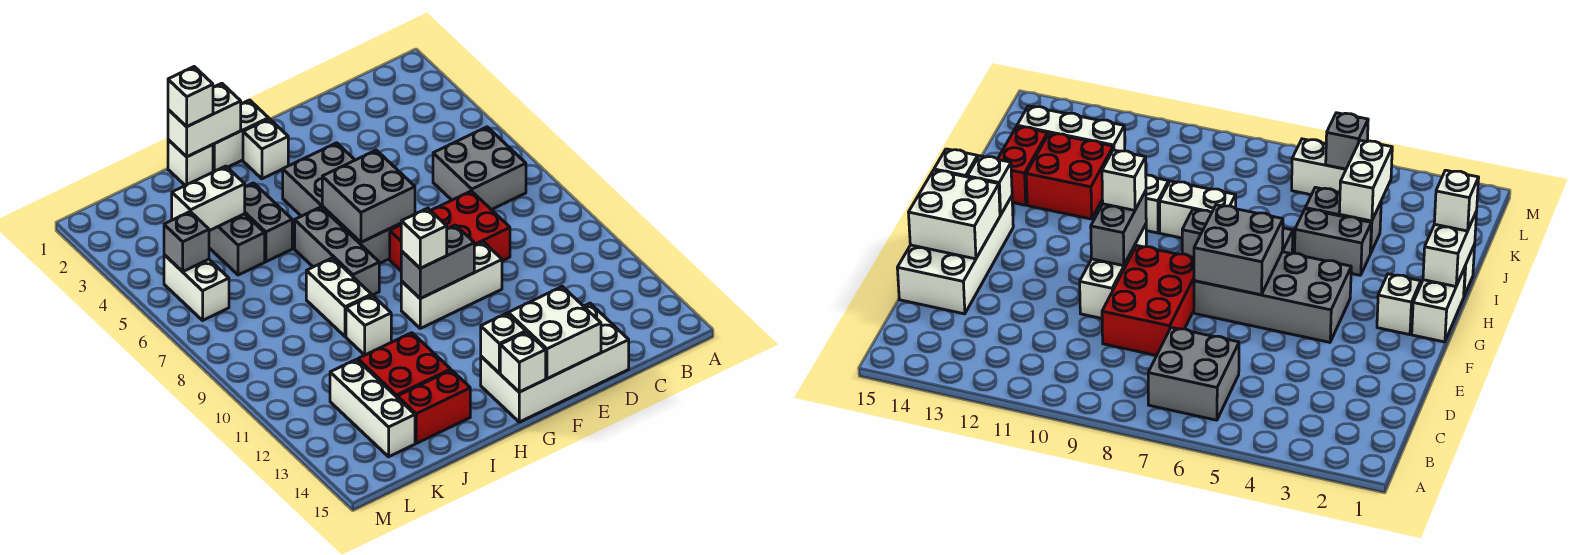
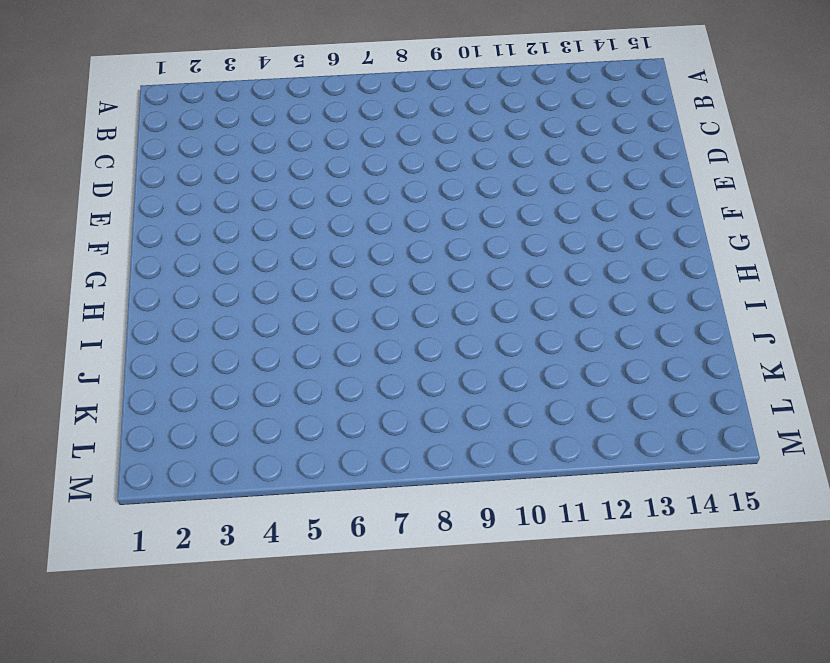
none -> grey brick B6:C7 level 1
none -> red brick D8:F9 level 1
none -> white brick D14:G15 level 1

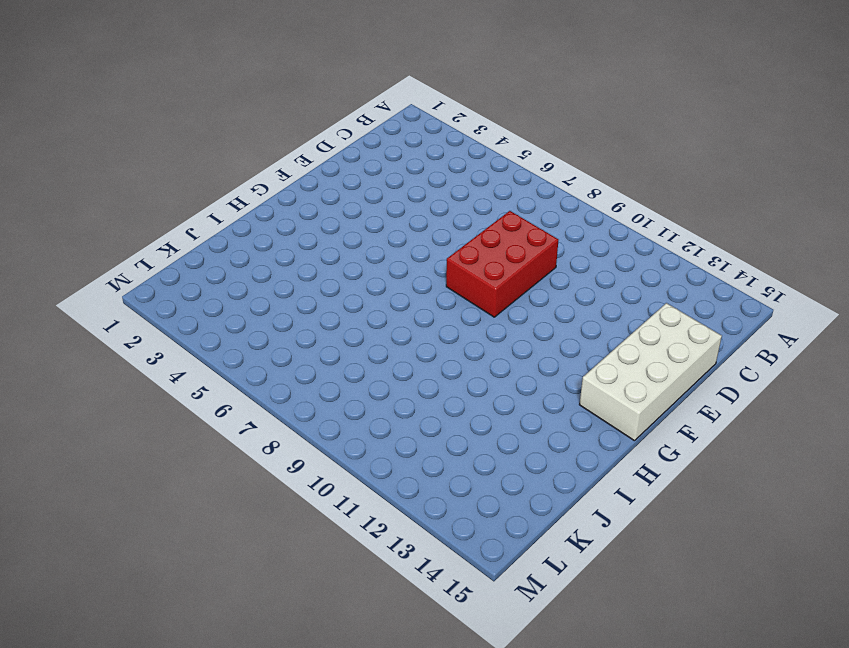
none -> grey brick B6:C7 level 1
none -> white brick E10:G10 level 1
none -> grey brick F4:G7 level 1

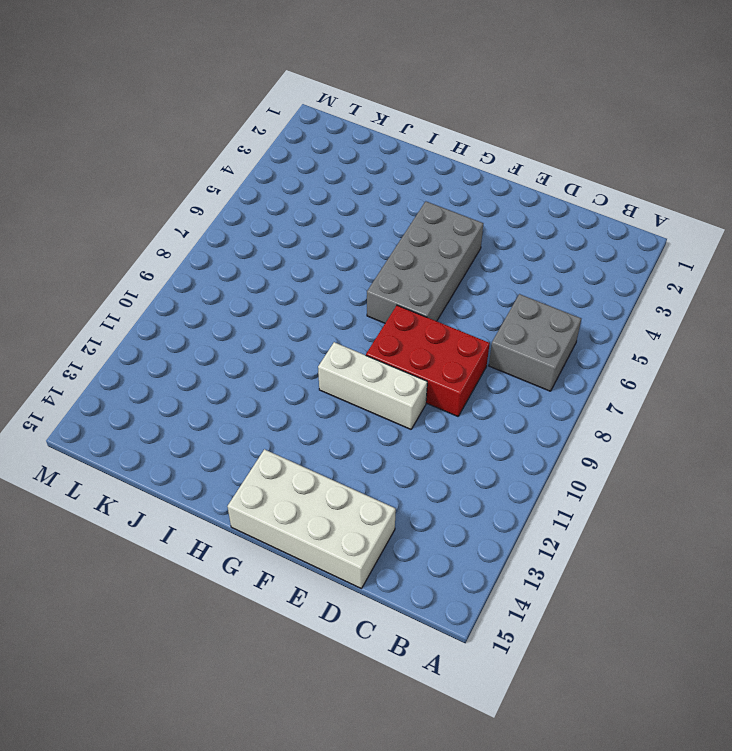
none -> white brick G1:H1 level 1
none -> white brick G2 level 1
none -> grey brick H6:H8 level 1

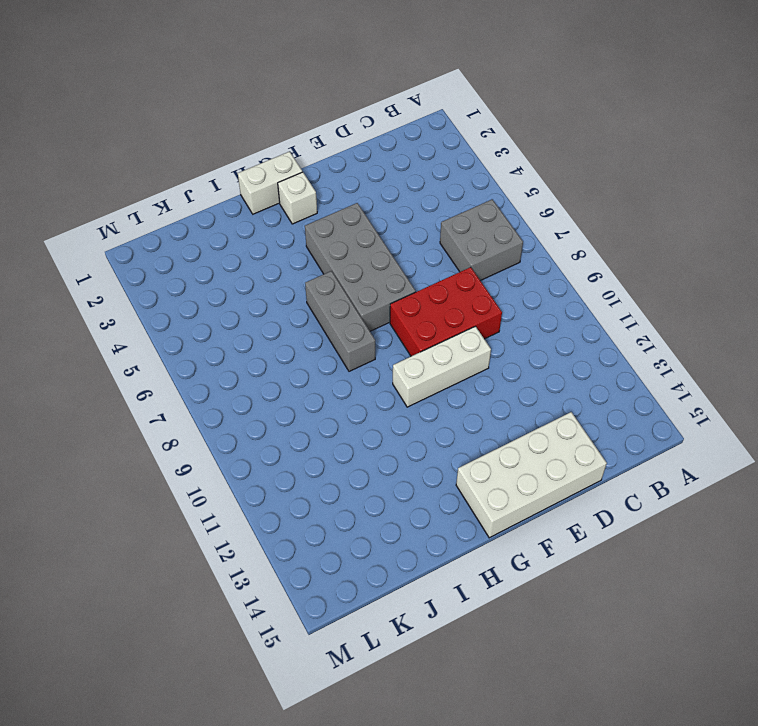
none -> white brick I1 level 1
none -> grey brick I4:I5 level 1
none -> white brick I8:I9 level 1

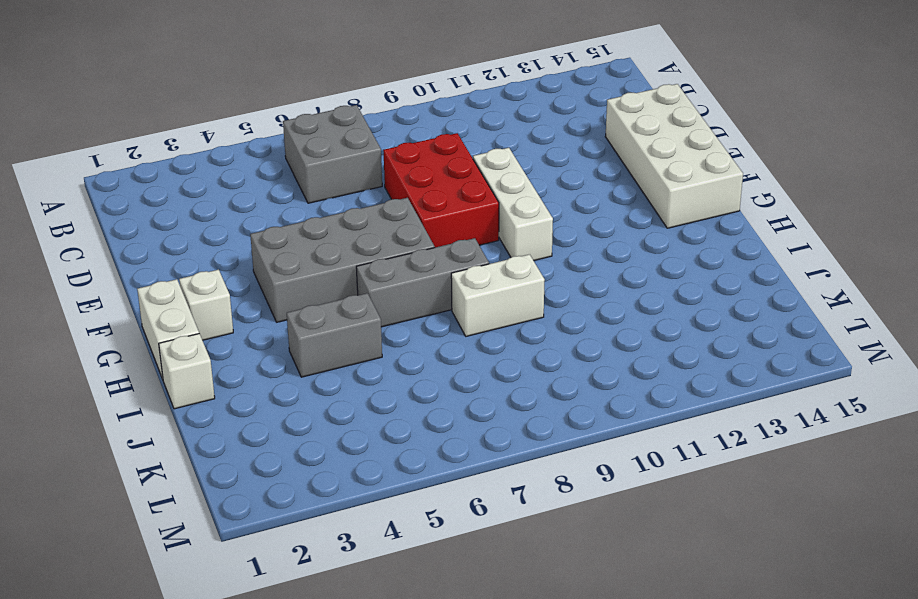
none -> white brick I10 level 1
none -> red brick I12:J13 level 1
none -> red brick I14:J14 level 1

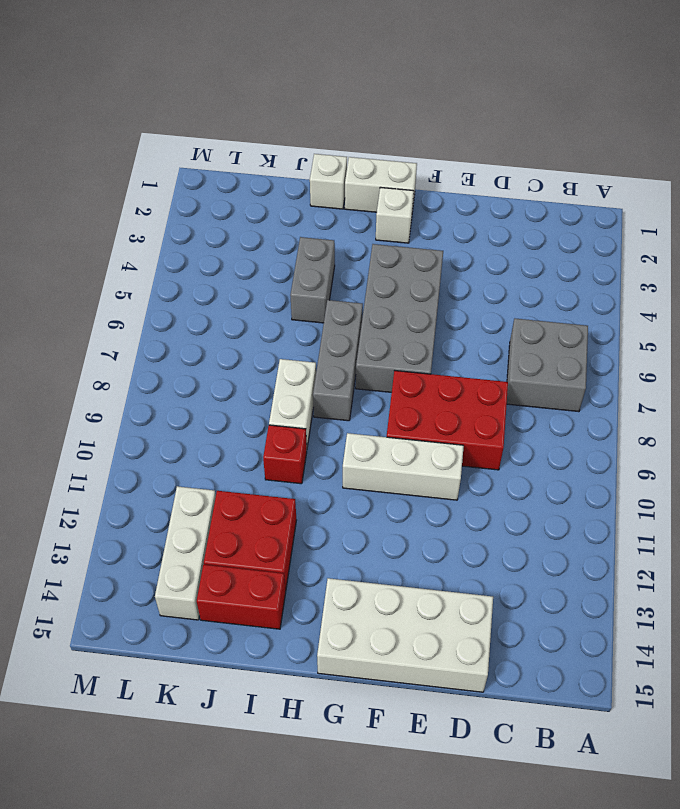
red brick I10 level 1 -> white brick I10 level 1
none -> grey brick J4:J5 level 1
none -> white brick L5:L6 level 1
none -> white brick E14:F15 level 2

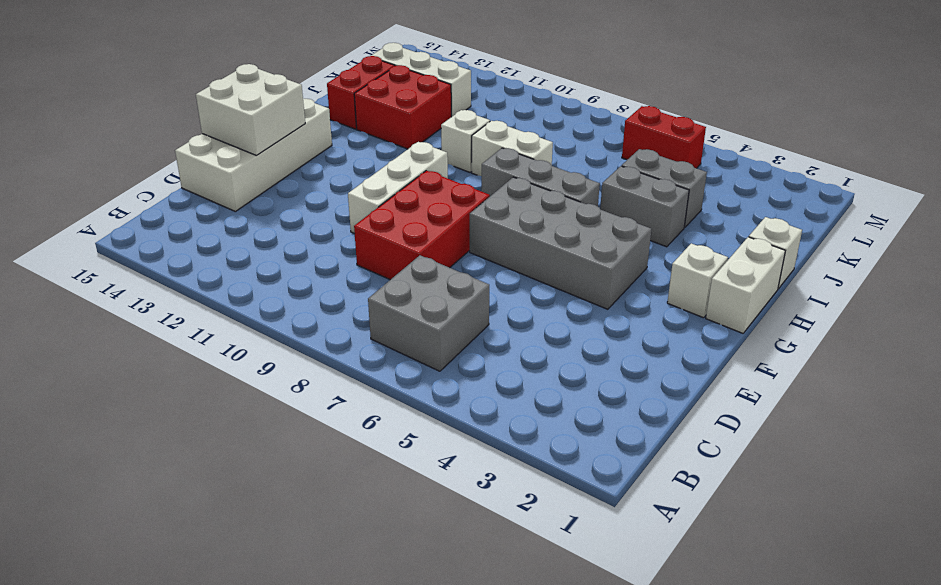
red brick L5:L6 level 1 -> white brick L5:L6 level 1
none -> grey brick F6:G7 level 2
none -> grey brick F10:G10 level 2
none -> white brick G14 level 2

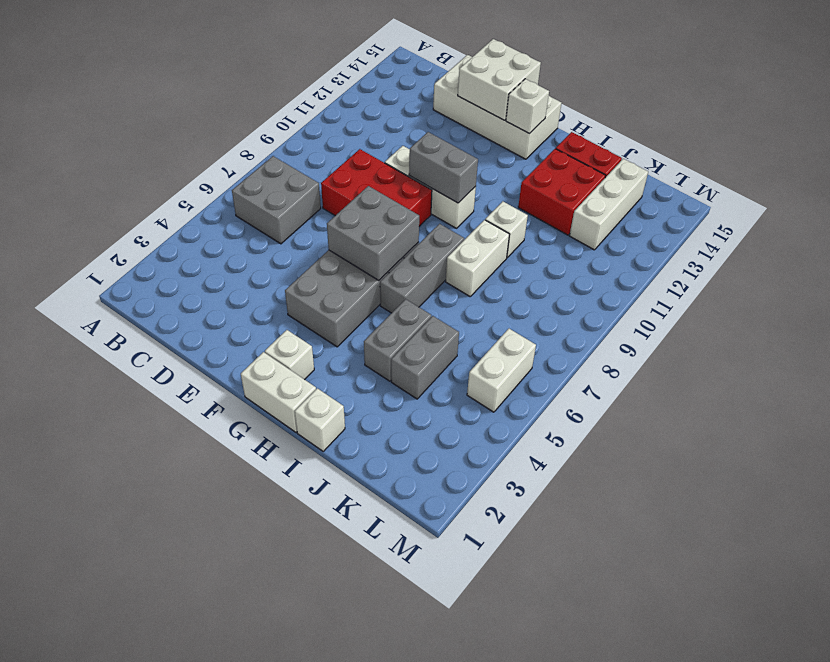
none -> white brick G15 level 2
none -> white brick H1:I1 level 2
none -> white brick J4:K4 level 2

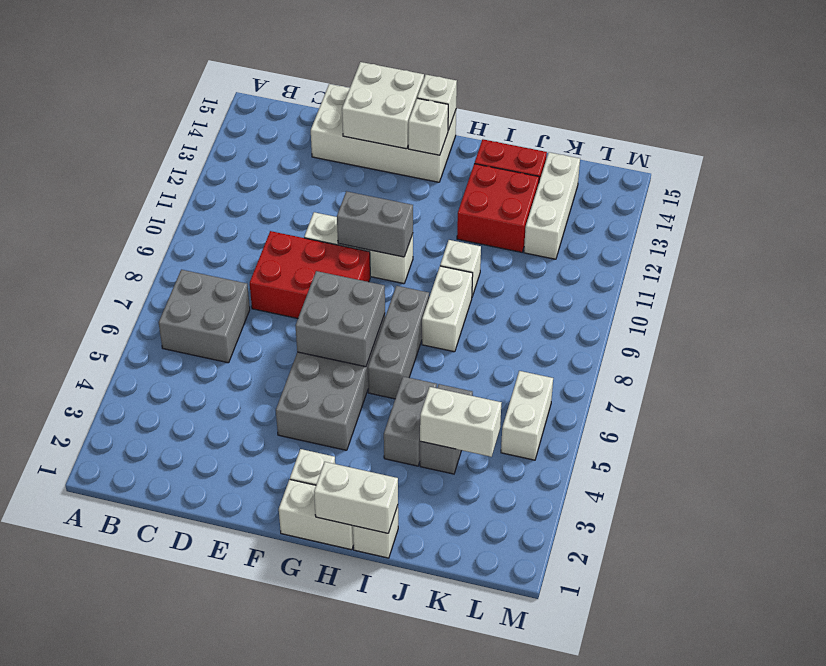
none -> grey brick L5 level 2
none -> white brick G10 level 3
none -> white brick I1 level 3

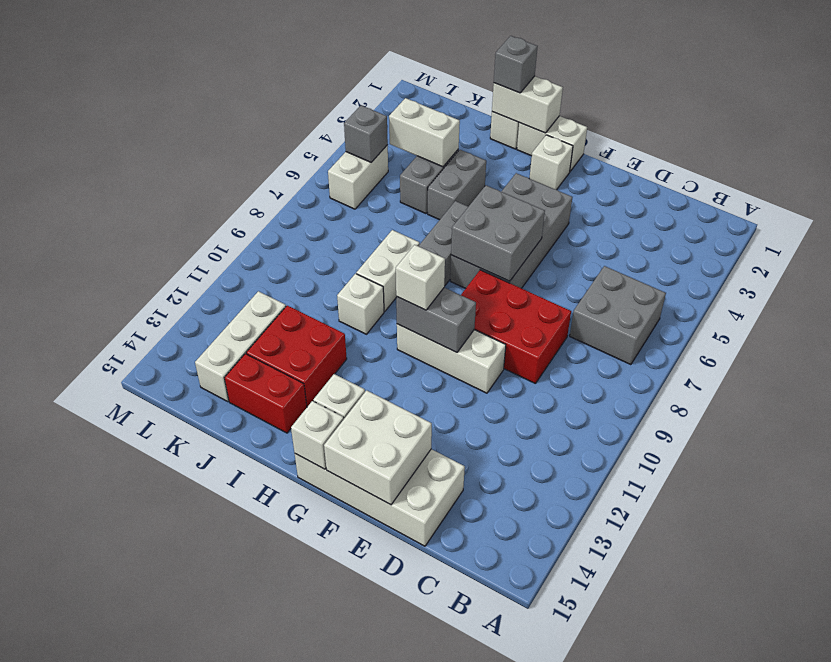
grey brick I1 level 3 -> white brick I1 level 3

